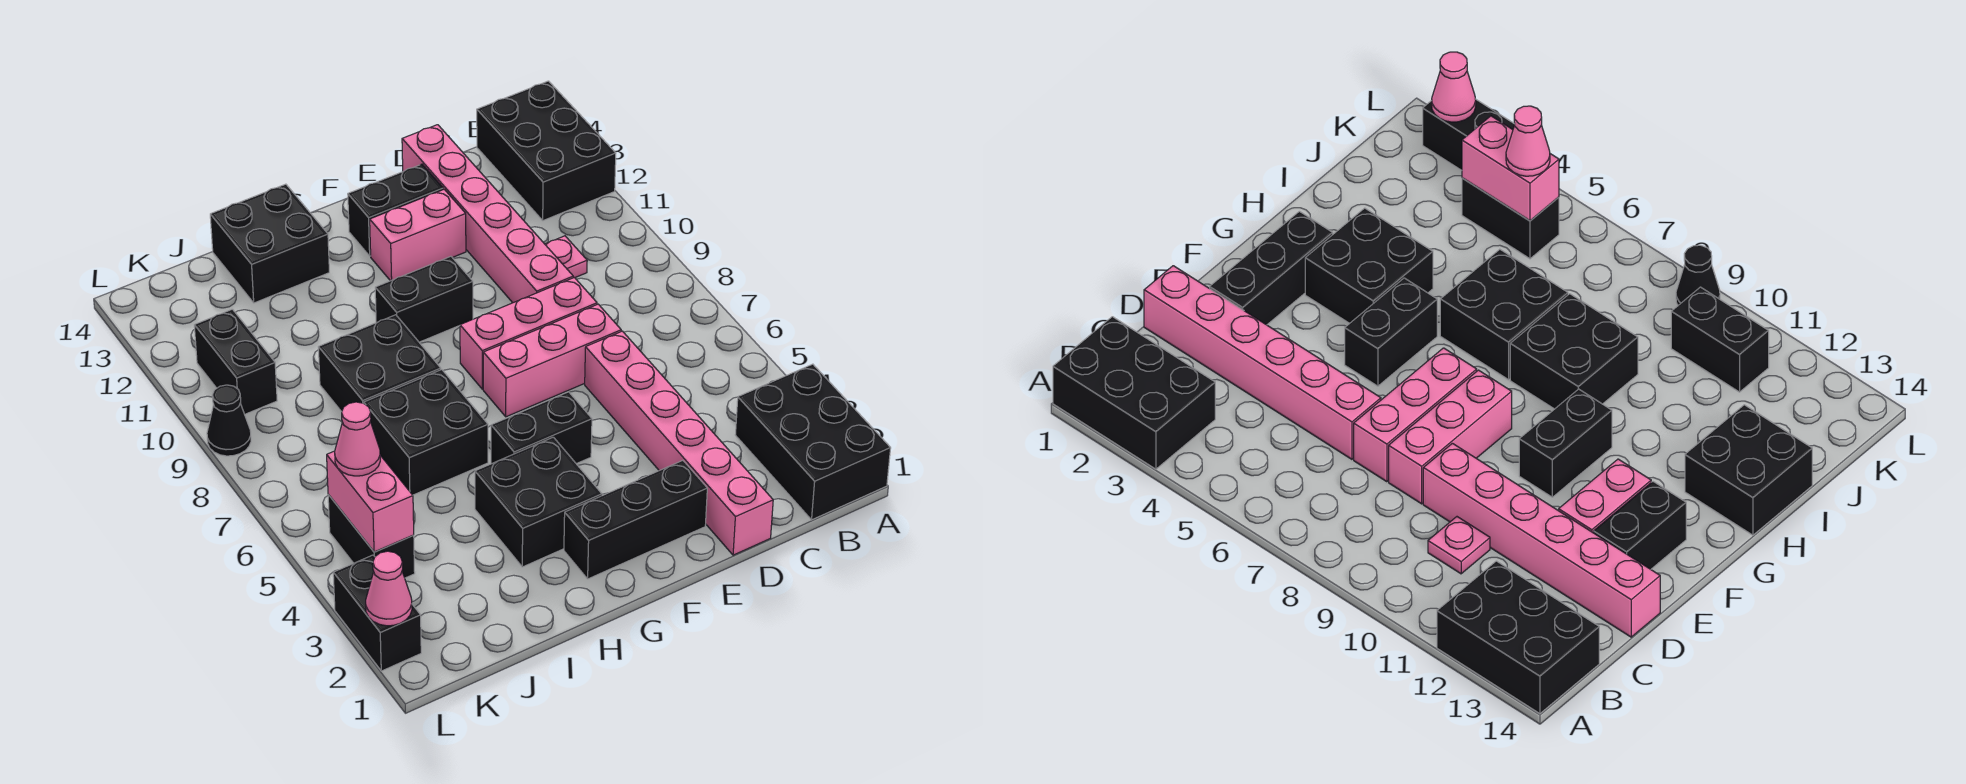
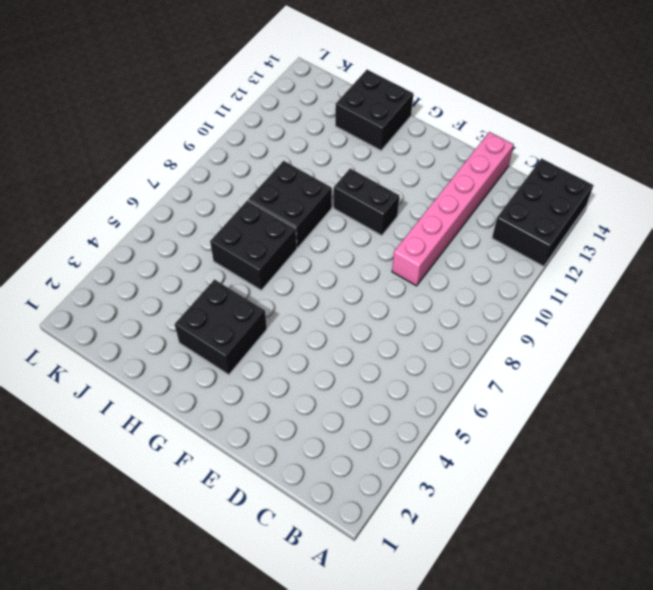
none -> black brick A1:B3 level 1
none -> pink plate C10 level 1
none -> pink brick D1:D6 level 1

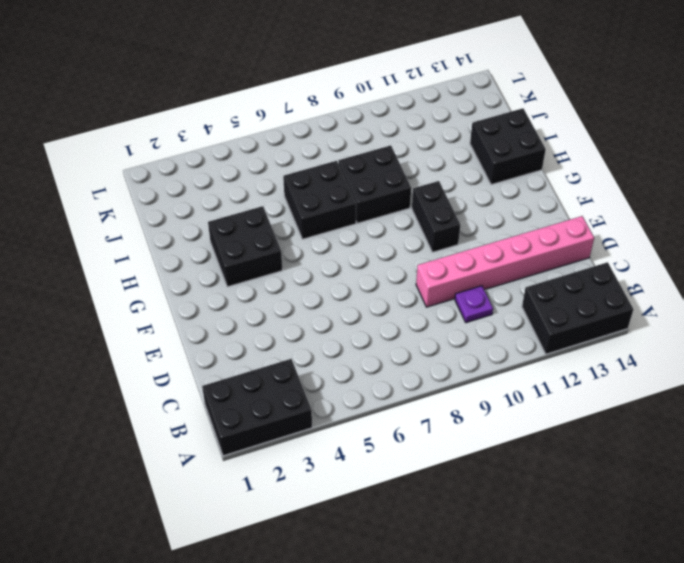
purple plate C10 level 1 -> pink plate C10 level 1
none -> pink brick D1:D6 level 1
none -> pink brick D7:F7 level 1
none -> pink brick D8:F8 level 1

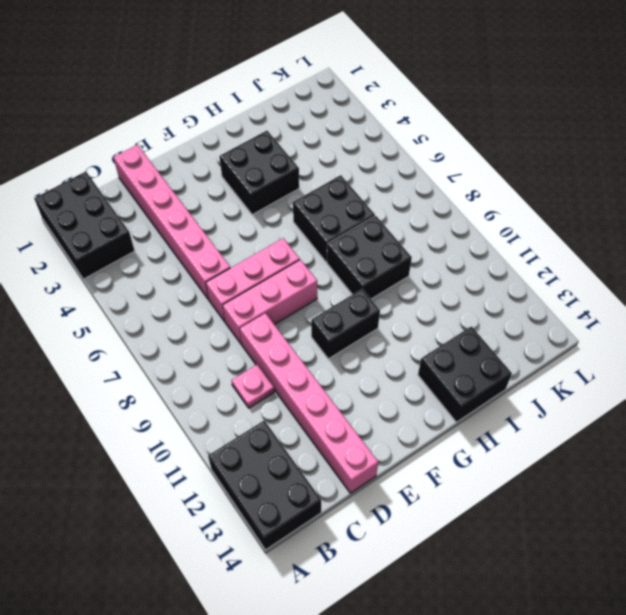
none -> black brick E2:G2 level 1
none -> pink brick E12:F12 level 1
none -> black brick E13:F13 level 1

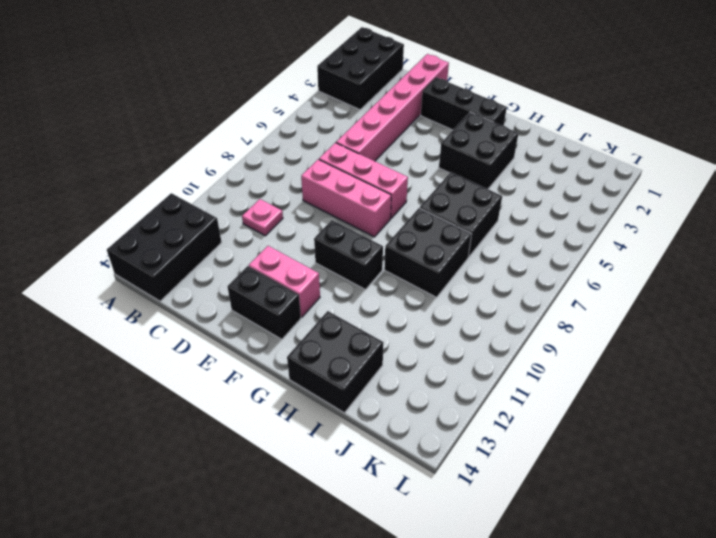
none -> pink brick D9:D14 level 1
none -> black brick F5:G5 level 1
none -> black brick K4:K5 level 1

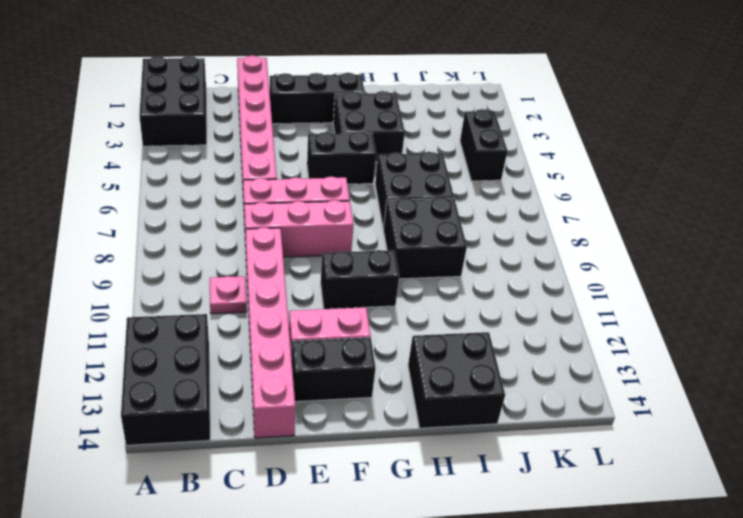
none -> black brick K10:K11 level 1
none -> black brick L2:L3 level 1
none -> black cone L9 level 1

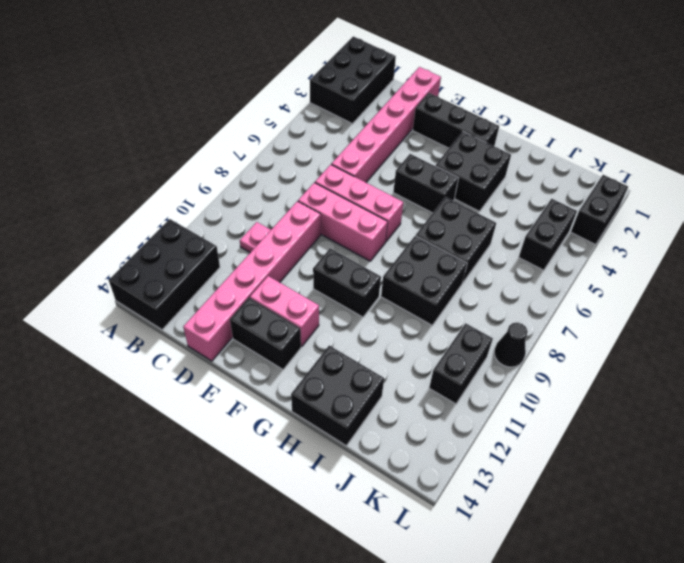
none -> pink brick K4:K5 level 2
none -> pink cone L2 level 2
none -> pink cone K5 level 3

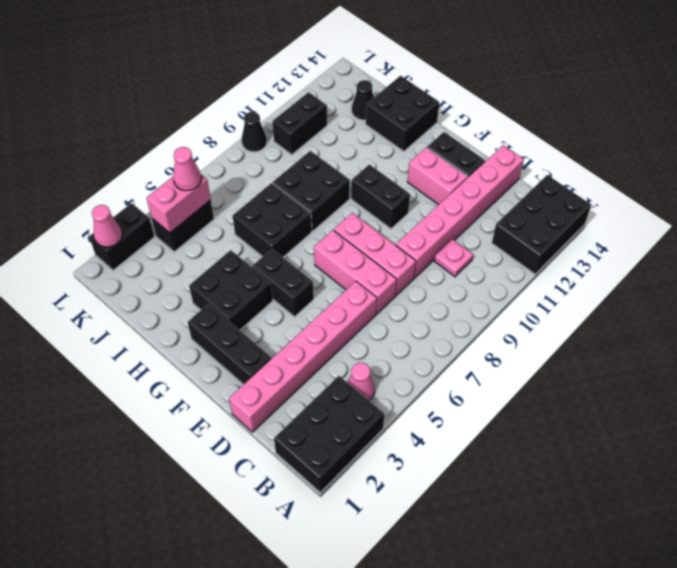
pink cone B4 level 1 -> none
black cone J13 level 1 -> none

